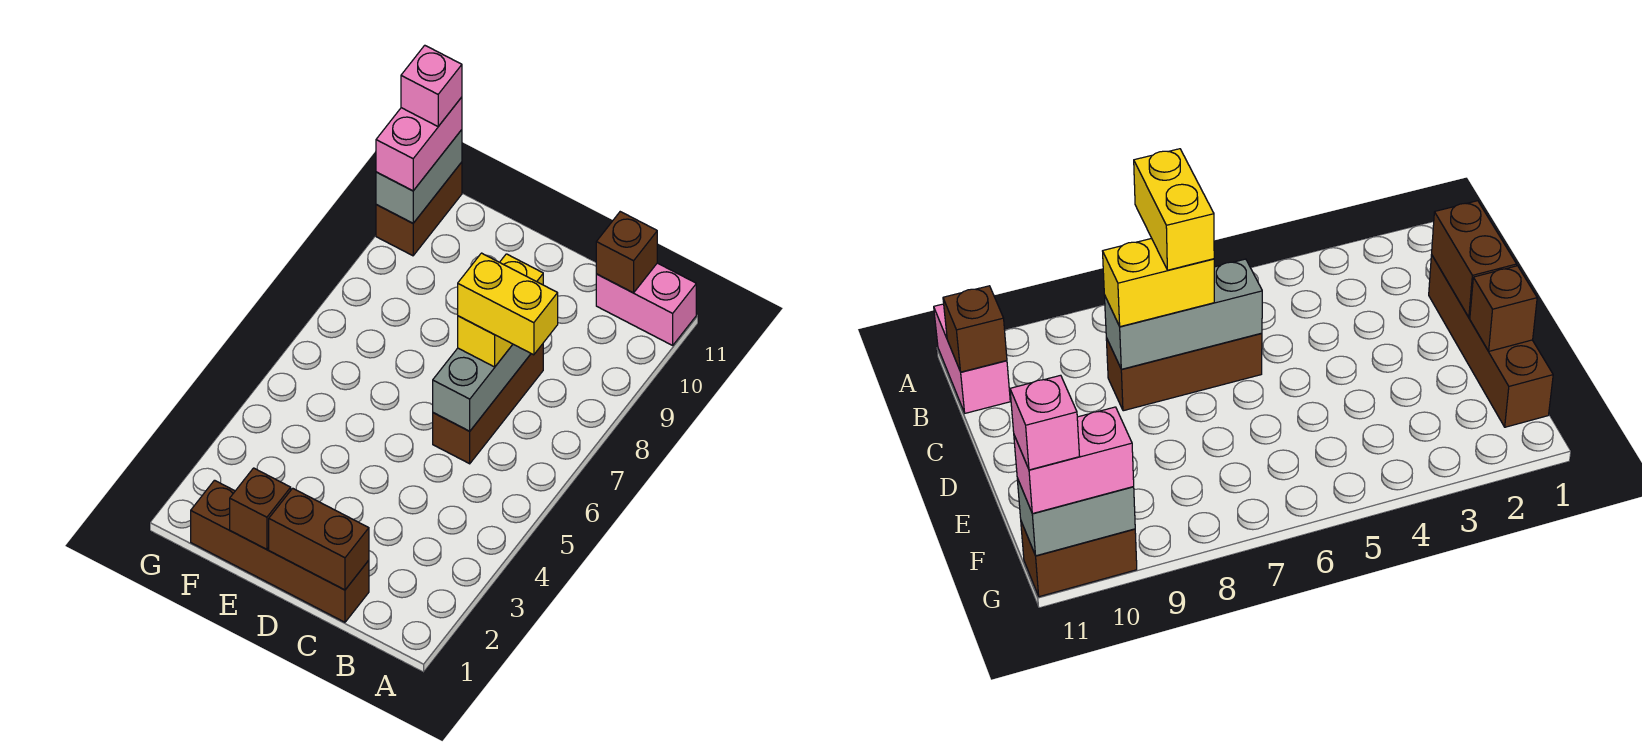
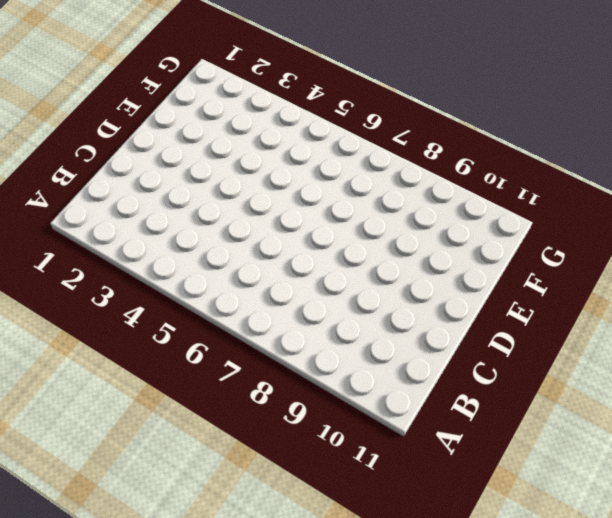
none -> pink brick A11:B11 level 1
none -> brown brick C1:F1 level 1
none -> brown brick C6:C8 level 1

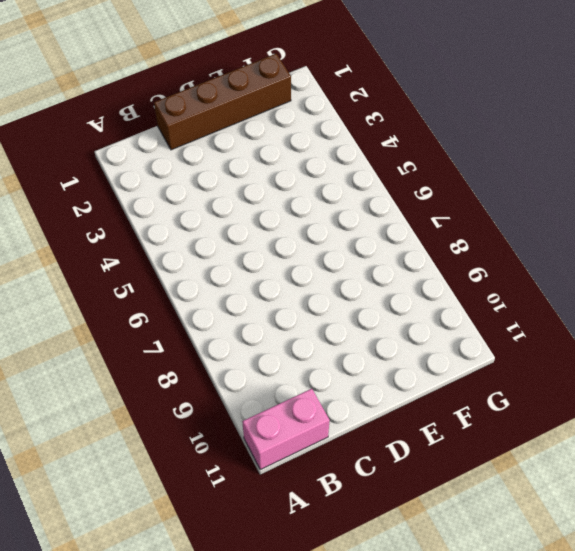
none -> brown brick C6:C8 level 1
none -> brown brick G10:G11 level 1
none -> brown brick B11 level 2

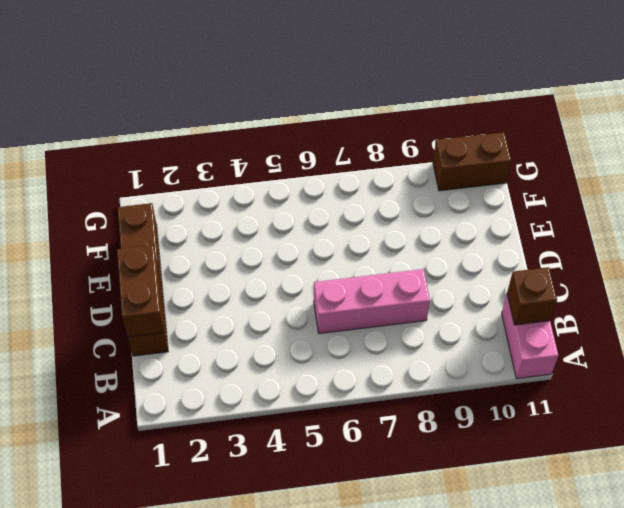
pink brick C6:C8 level 1 -> brown brick C6:C8 level 1
none -> grey brick C6:C8 level 2
none -> brown brick E1 level 2
none -> grey brick G10:G11 level 2

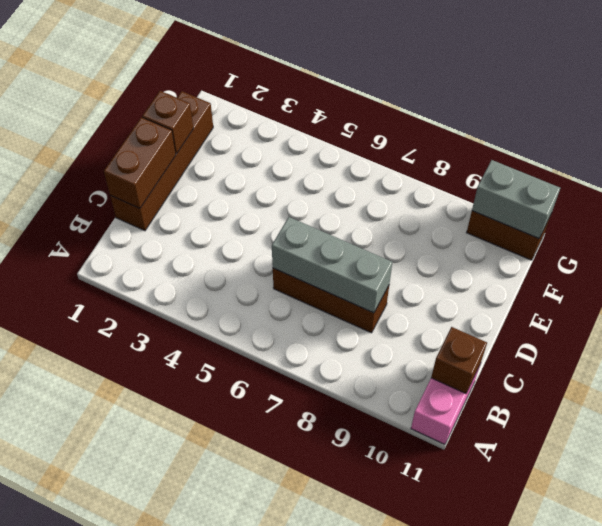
none -> yellow brick C7:C8 level 3
none -> pink brick G10:G11 level 3
none -> yellow brick B7:C7 level 4

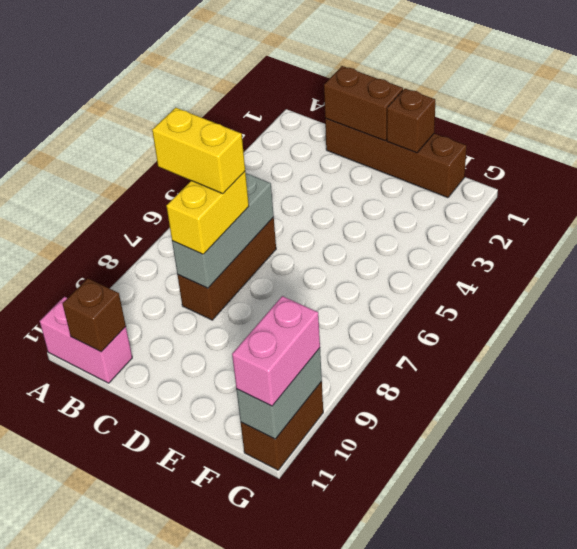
none -> pink brick G11 level 4

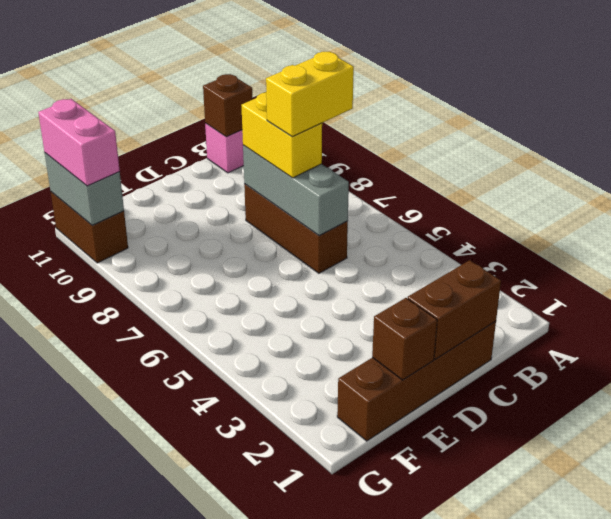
none -> pink brick G11 level 4

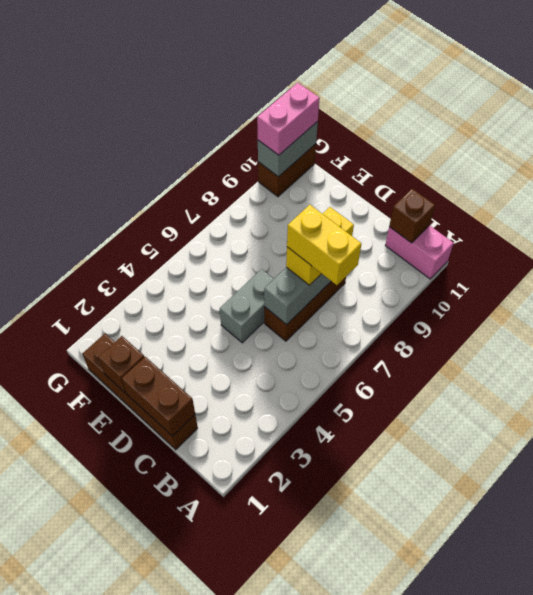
grey brick D5:D6 level 1 -> none
none -> pink brick G11 level 4

